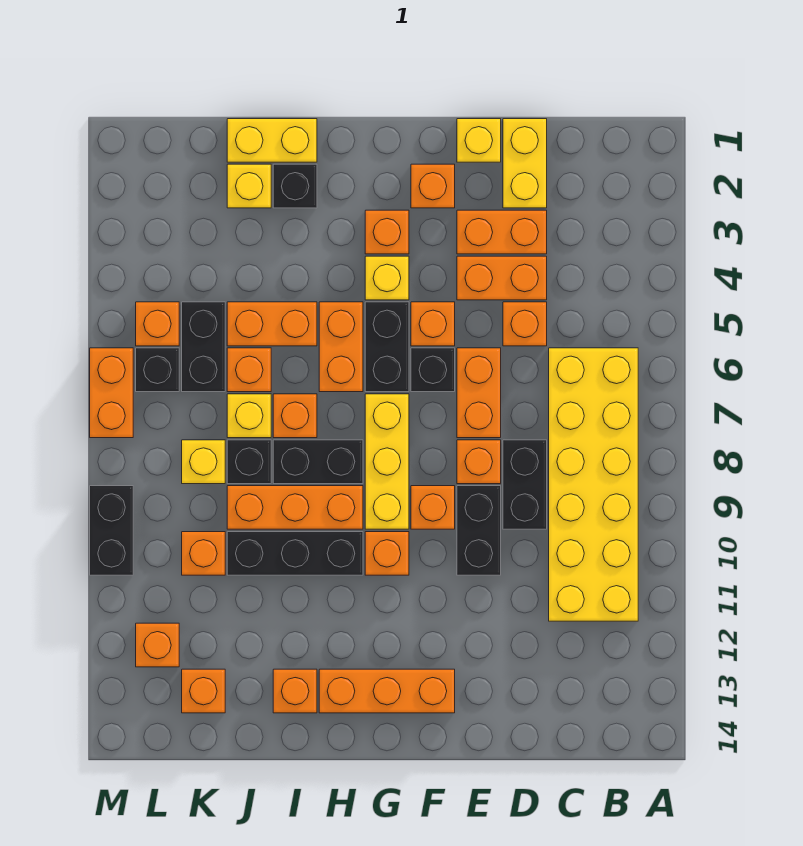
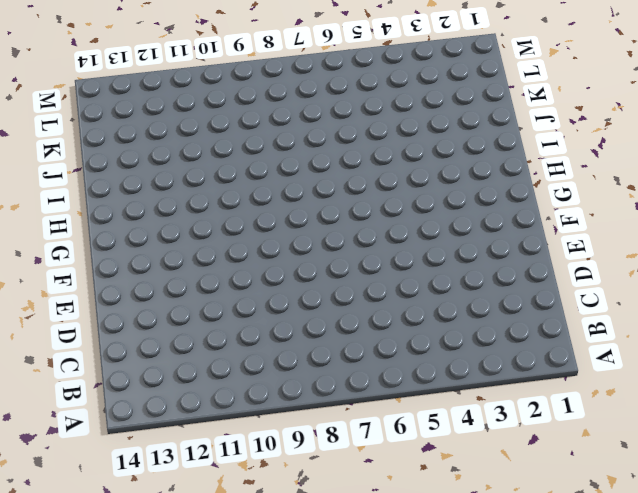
none -> yellow brick B6:C11 level 1
none -> yellow brick D1:D2 level 1
none -> orange brick D3:E3 level 1
none -> orange brick D4:E4 level 1

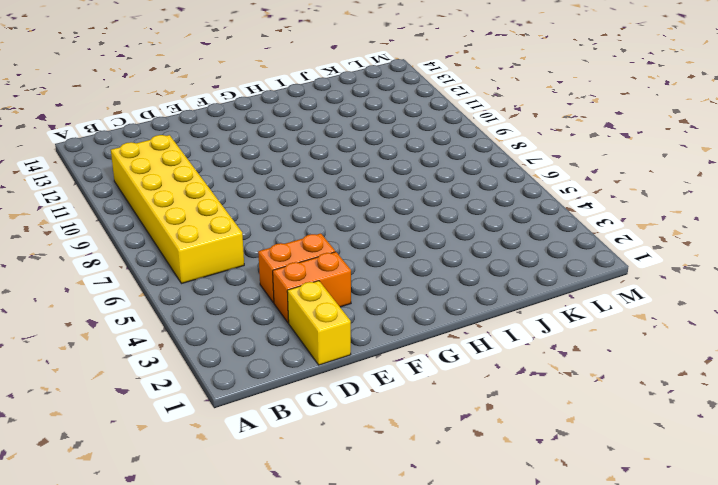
none -> orange brick D5 level 1
none -> black brick D8:D9 level 1
none -> yellow brick E1 level 1
none -> orange brick E6:E7 level 1

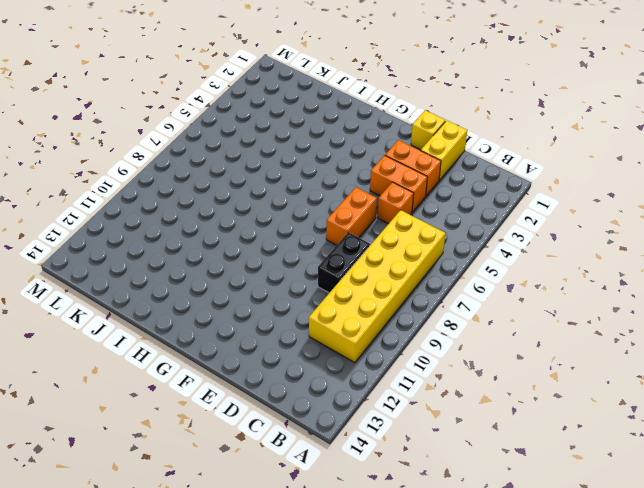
none -> orange brick E8 level 1
none -> black brick E9:E10 level 1
none -> orange brick F2 level 1
none -> orange brick F5 level 1

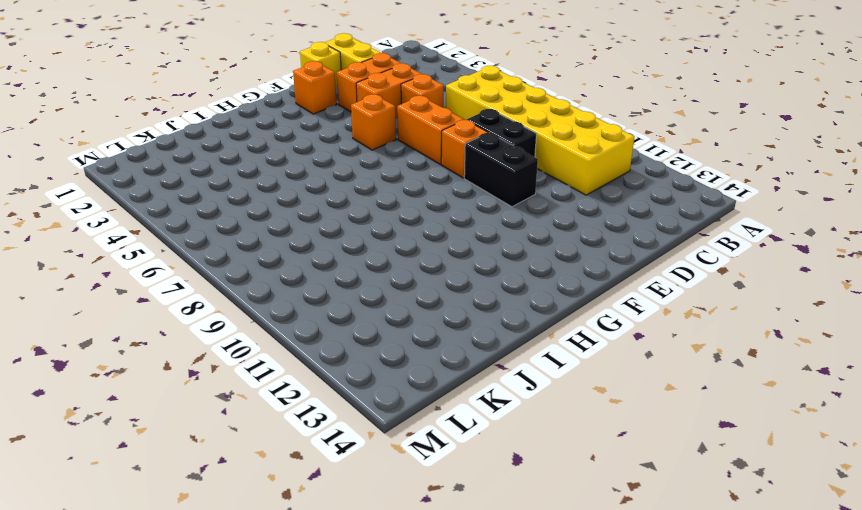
none -> black brick F6 level 1
none -> orange brick F9 level 1
none -> orange brick F13:H13 level 1
none -> orange brick G3 level 1

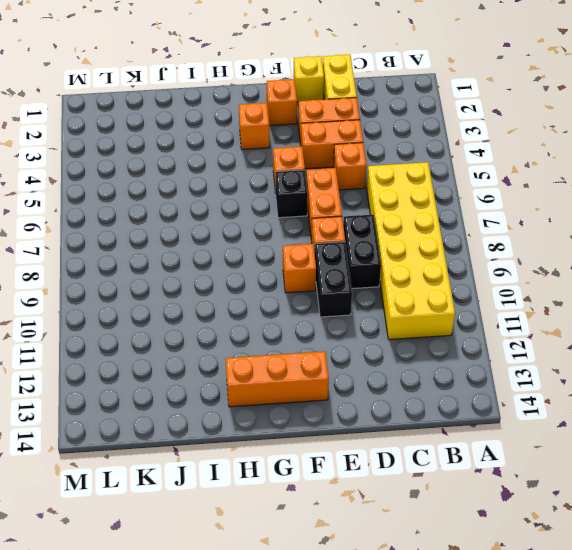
none -> yellow brick G4 level 1
none -> black brick G5:G6 level 1
none -> yellow brick G7:G9 level 1
none -> orange brick G10 level 1

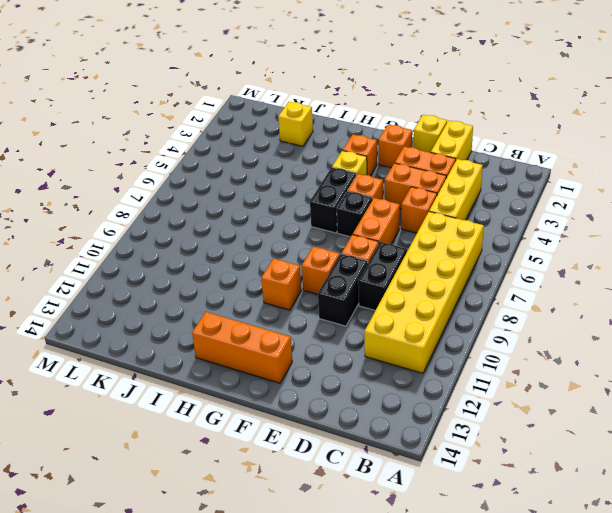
yellow brick C3:C5 level 1 -> yellow brick G7:G9 level 1
none -> orange brick H5:H6 level 1
none -> black brick H8:I8 level 1
none -> orange brick H9:J9 level 1
none -> black brick H10:J10 level 1

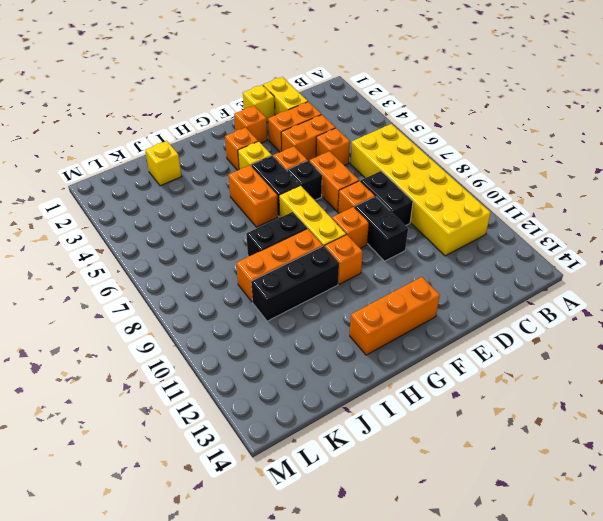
none -> yellow brick I1:J1 level 1
none -> black brick I2 level 1
none -> orange brick I5:J5 level 1
none -> orange brick I7 level 1

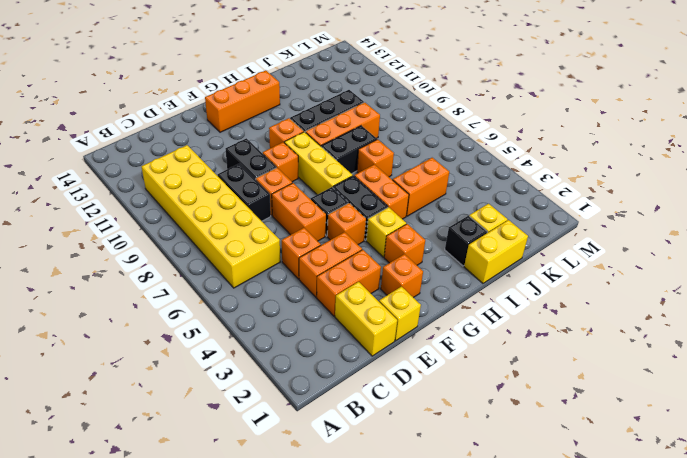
none -> orange brick I13 level 1
none -> orange brick J6 level 1
none -> yellow brick J7 level 1
none -> black brick J8 level 1

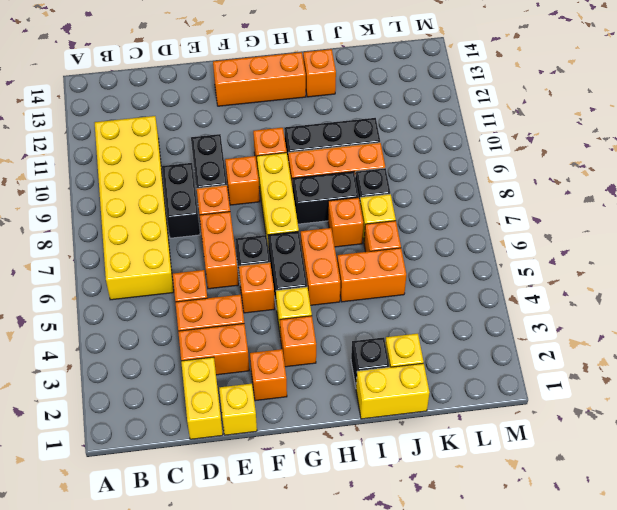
none -> black brick K5:K6 level 1
none -> yellow brick K8 level 1
none -> orange brick K10 level 1
none -> orange brick K13 level 1

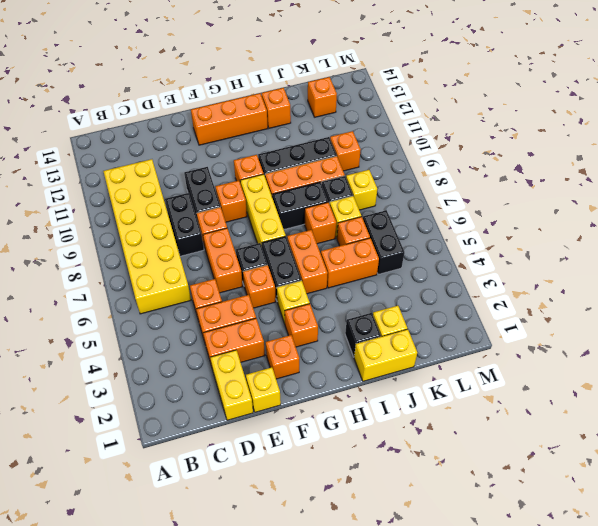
none -> orange brick L5 level 1
none -> black brick L6 level 1
none -> orange brick L12 level 1
none -> orange brick M6:M7 level 1

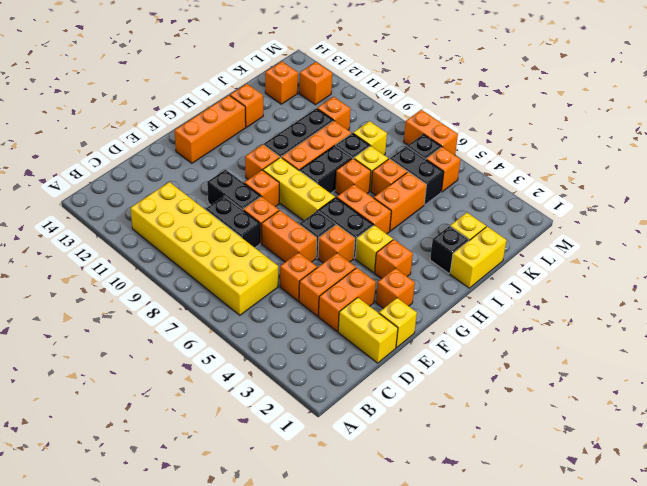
none -> black brick M9:M10 level 1

